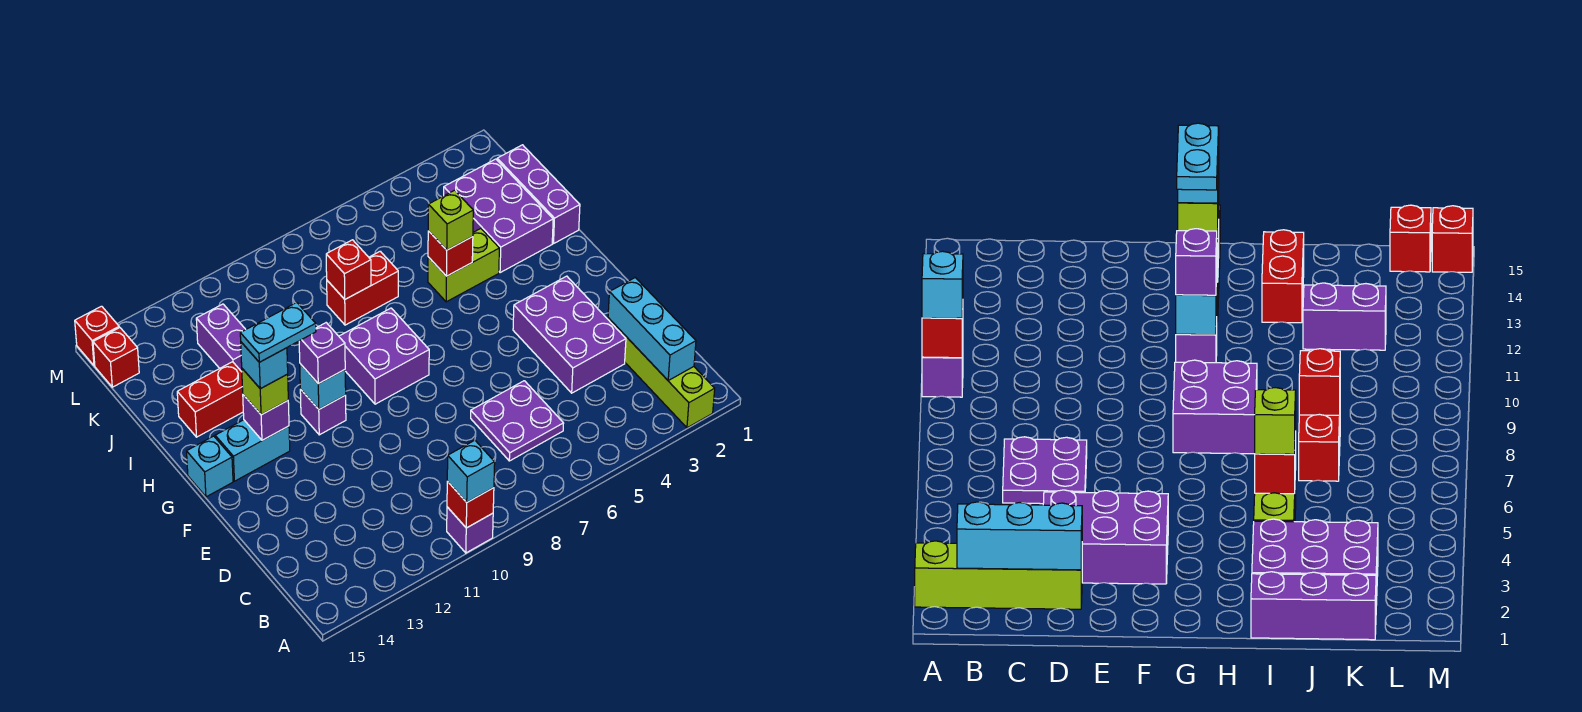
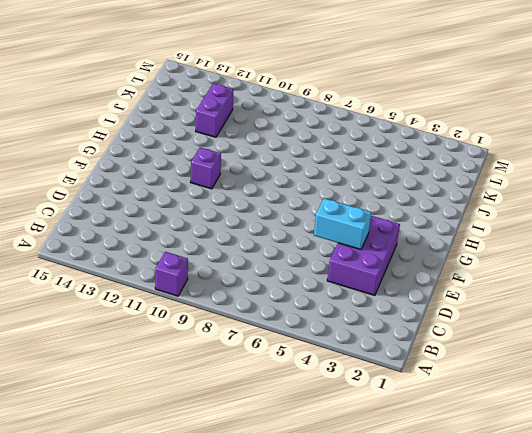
cyan brick E4:E5 level 2 -> cyan brick G13:G14 level 1
none -> lime brick A2:D2 level 1
none -> purple plate C6:D7 level 1
none -> purple brick G8:H9 level 1

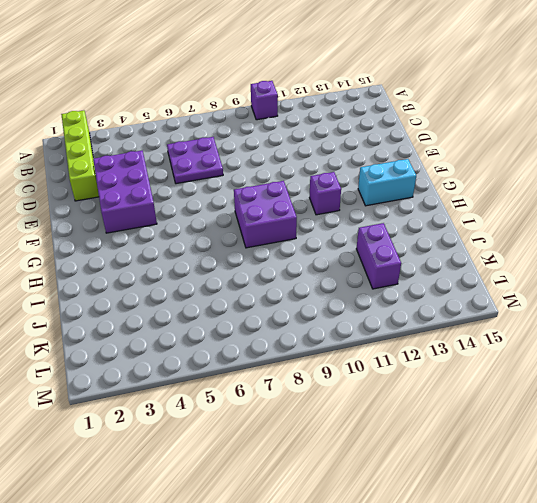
none -> cyan brick G15 level 1
none -> purple brick I1:K1 level 1
none -> purple brick I2:K3 level 1

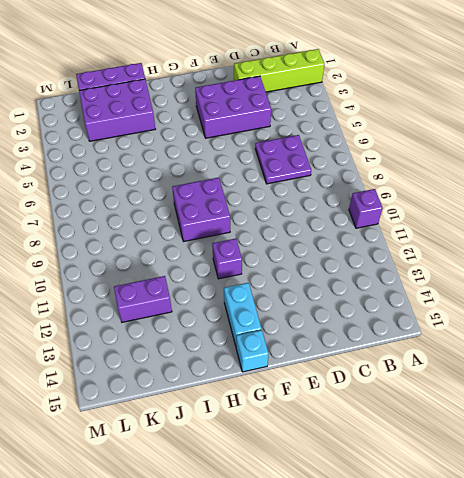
none -> lime brick I4:I5 level 1
none -> red brick I13:I14 level 1
none -> red brick J7:J8 level 1

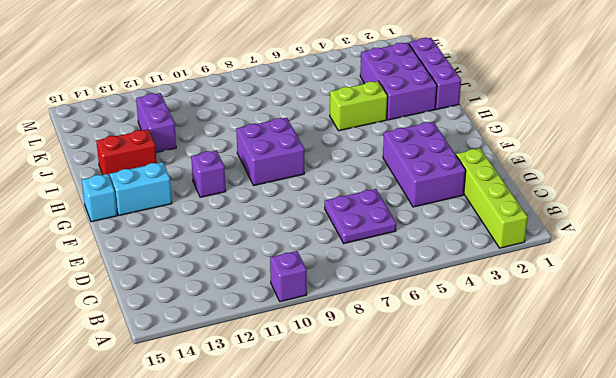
none -> red brick J7:J8 level 1
none -> red brick L15 level 1
none -> red brick M15 level 1

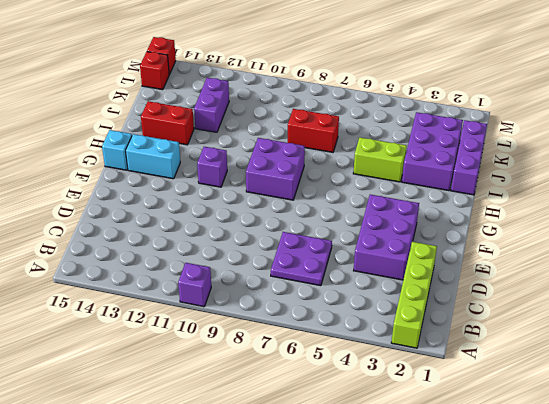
none -> red brick A10 level 2
none -> cyan brick B2:D2 level 2
none -> cyan brick G11 level 2

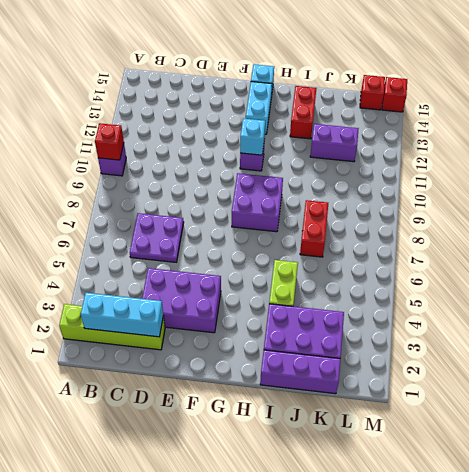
none -> purple brick G13 level 2
none -> red brick I5 level 2
none -> red brick J8 level 2

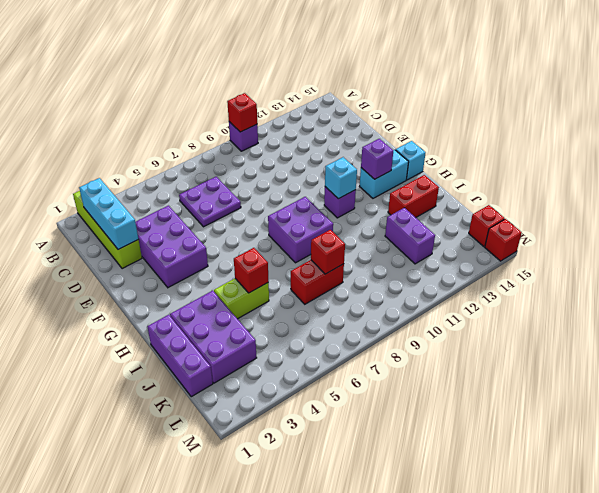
none -> cyan brick A10 level 3
none -> purple brick G11 level 3
none -> lime brick G13 level 3

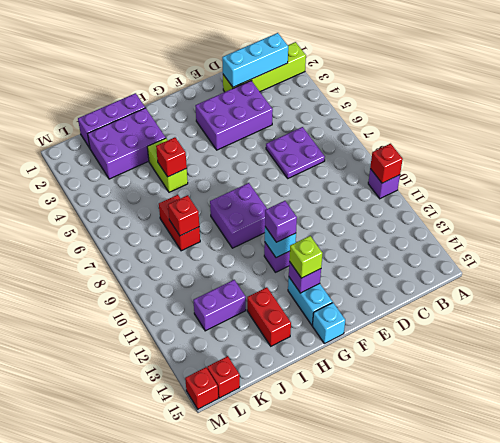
none -> cyan brick A10 level 3
none -> lime brick I5 level 3
none -> cyan brick G13 level 4

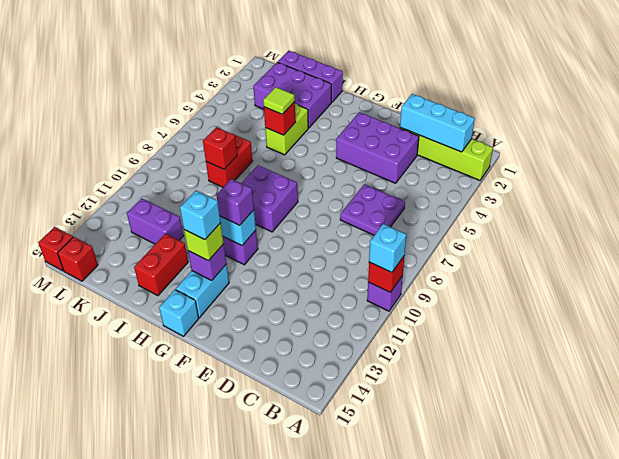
lime tile I5 level 3 -> lime brick I5 level 3
none -> cyan plate G12:G13 level 5

